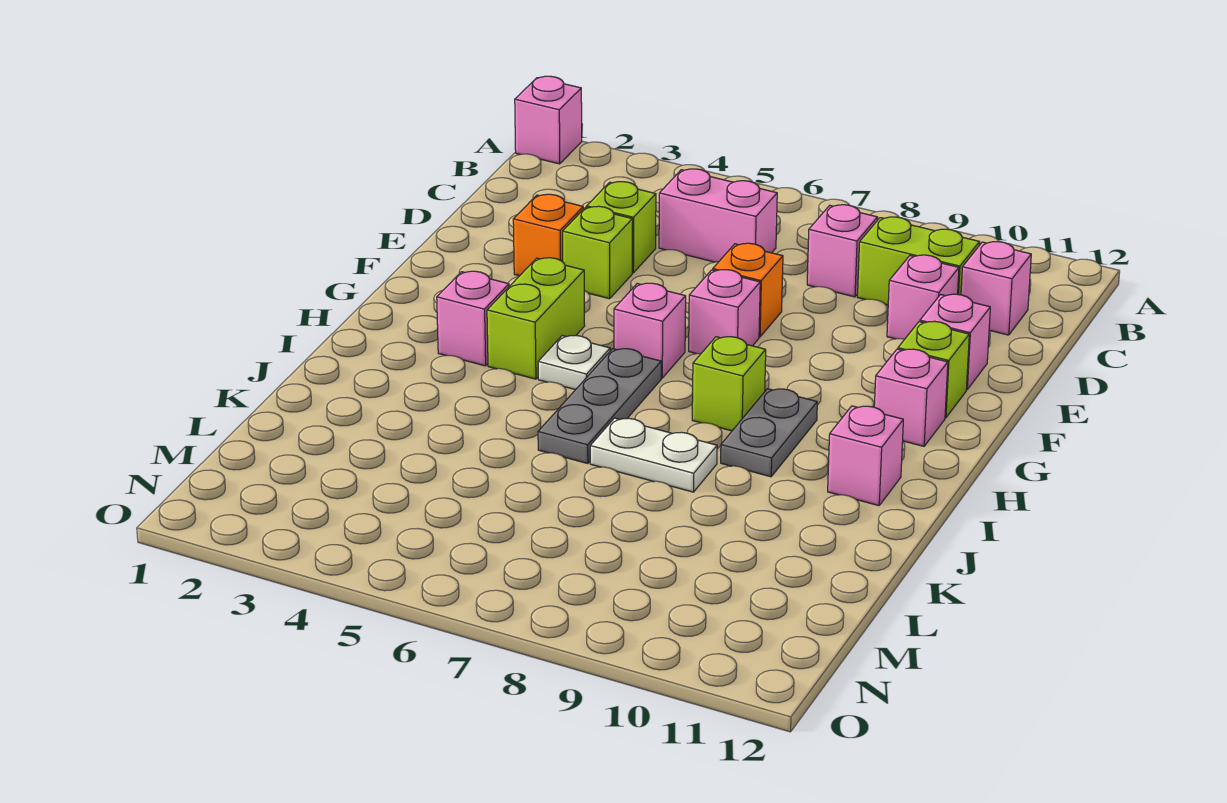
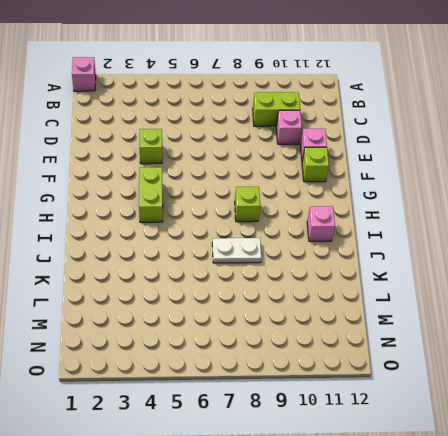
none -> pink brick C5:C6 level 1
none -> pink brick C8 level 1
none -> pink brick C11 level 1

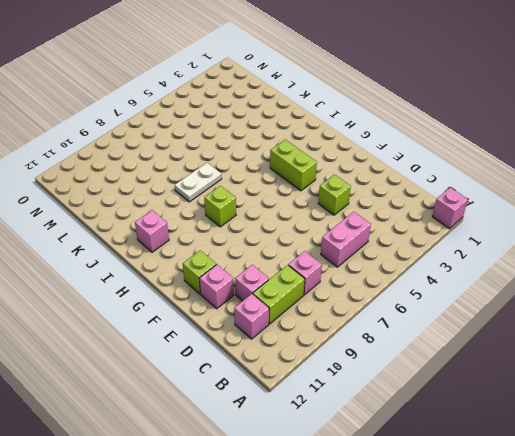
none -> lime brick D4 level 1
none -> orange brick E3 level 1
none -> orange brick E7 level 1

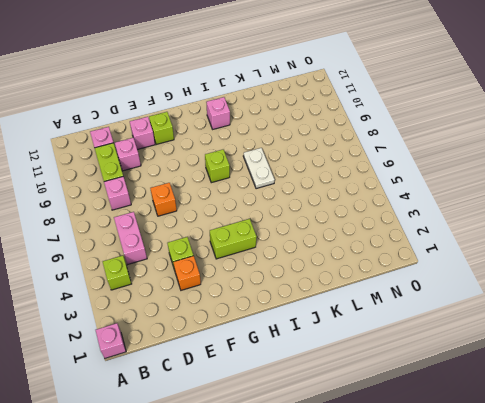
lime brick B4 level 1 -> lime brick D4 level 1
none -> pink brick F7 level 1
none -> pink brick G6 level 1
none -> pink brick G11 level 1

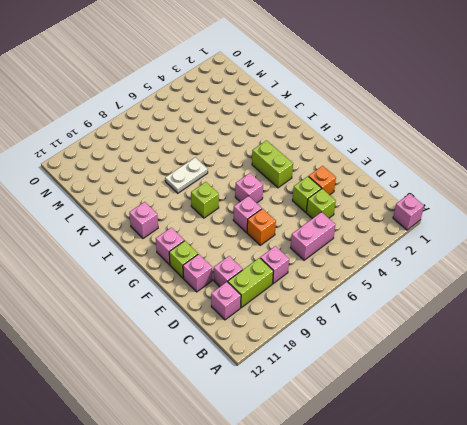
none -> pink brick H3 level 1
none -> white plate H5 level 1
none -> grey plate H6:J6 level 1

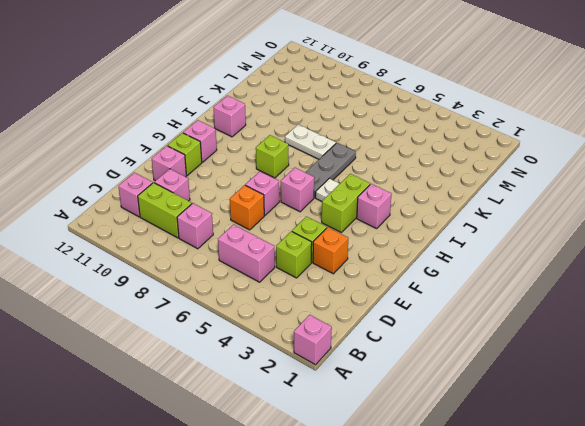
none -> grey plate H9:I9 level 1

